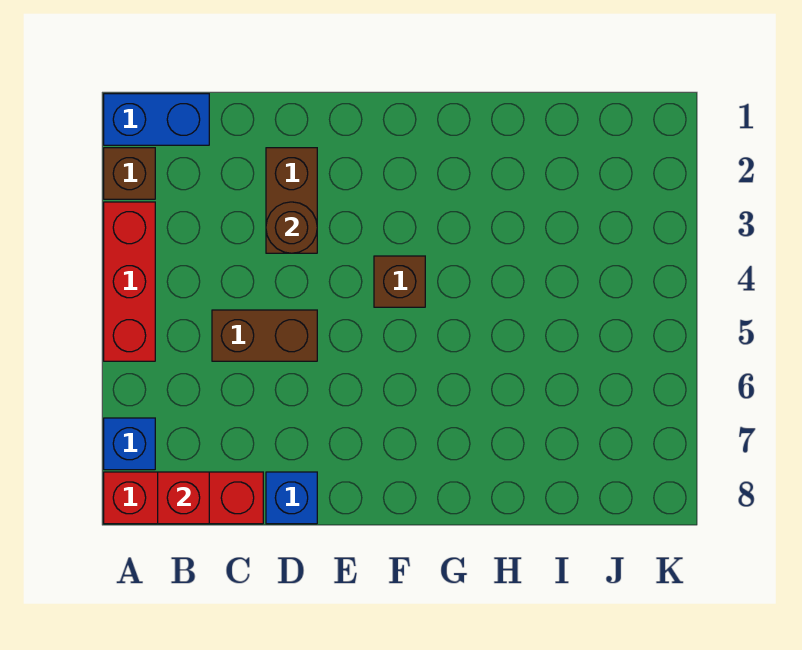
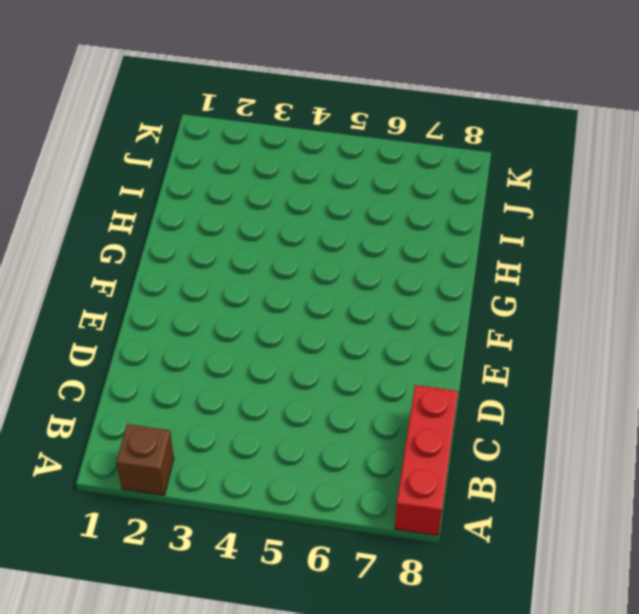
none -> blue brick A1:B1 level 1
none -> red brick A3:A5 level 1

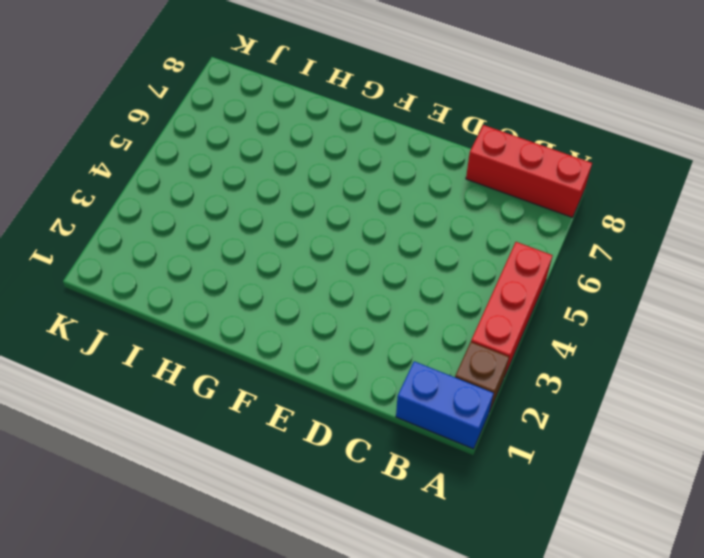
none -> blue brick A7 level 1
none -> brown brick C5:D5 level 1

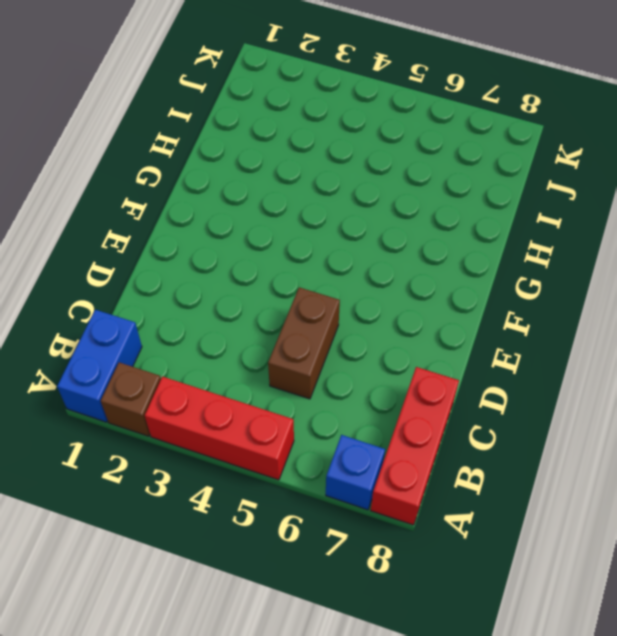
none -> brown brick D2:D3 level 1
none -> blue brick D8 level 1

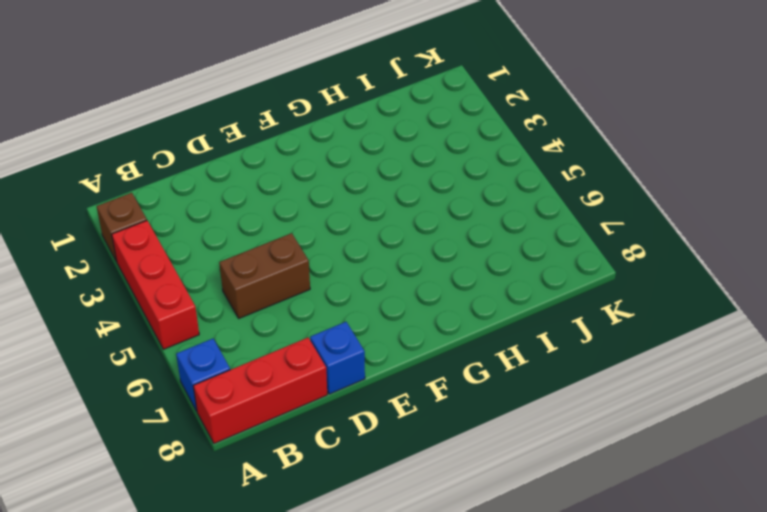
none -> blue brick A1:B1 level 1
none -> brown brick D2:D3 level 1

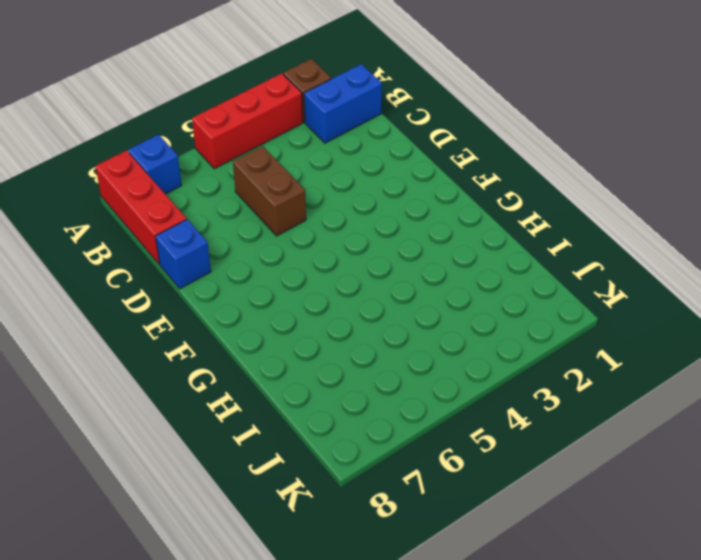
blue brick B1:B2 level 1 -> blue brick A1:B1 level 1
none -> brown brick D2:D3 level 1
none -> brown brick F4 level 1

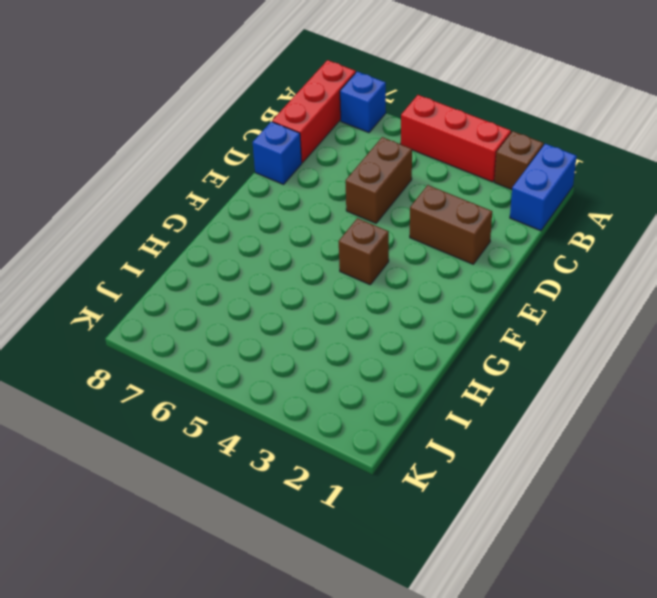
none -> red brick B8 level 2
none -> brown round brick D3 level 2

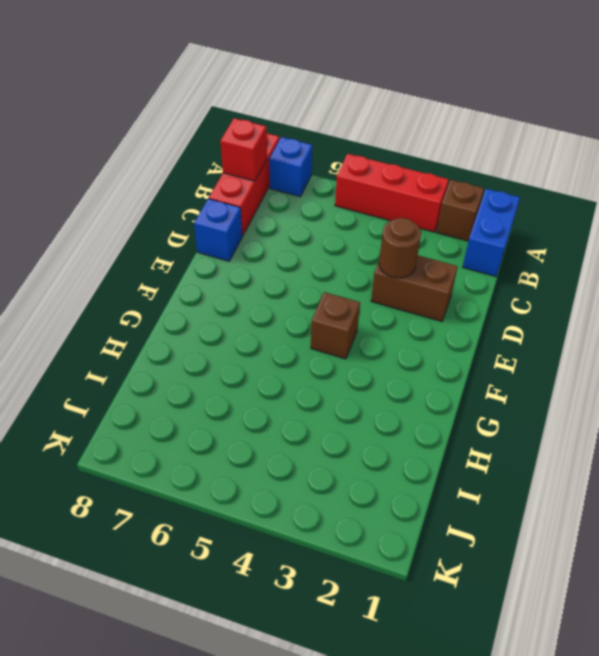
none -> brown brick C5:D5 level 1

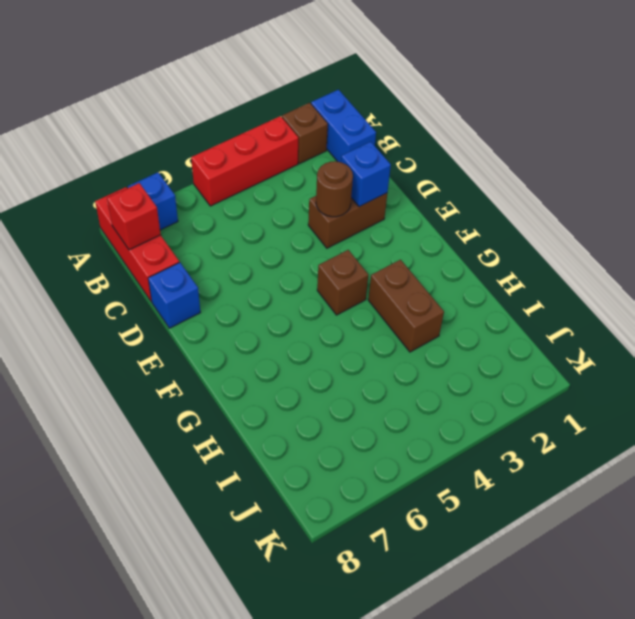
blue brick D2 level 2 -> none
brown brick G3:H3 level 1 -> brown brick C5:D5 level 1

